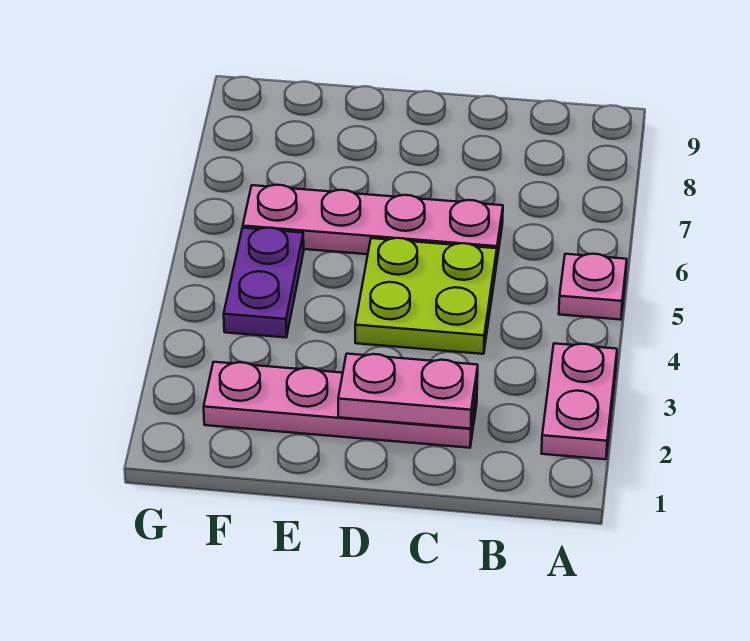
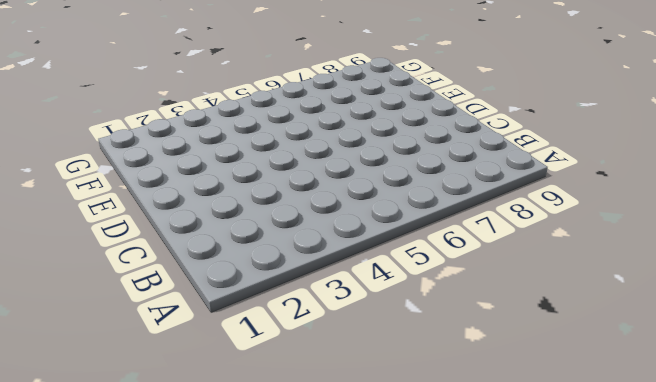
none -> pink plate A2:A3 level 1
none -> pink plate A5 level 1

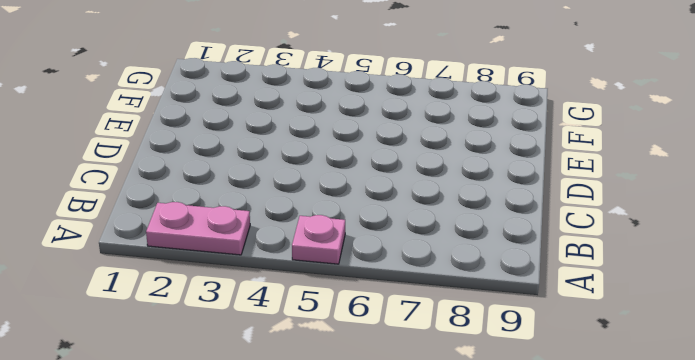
none -> pink plate C2:F2 level 1
none -> lime plate C4:D5 level 1

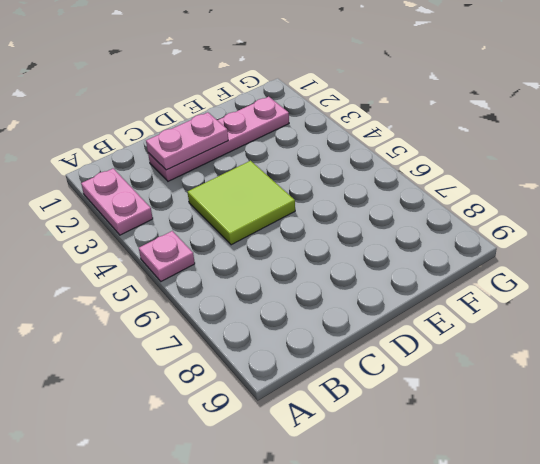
lime tile C4:D5 level 1 -> lime plate C4:D5 level 1
none -> pink plate C6:F6 level 1
none -> purple plate F4:F5 level 1

